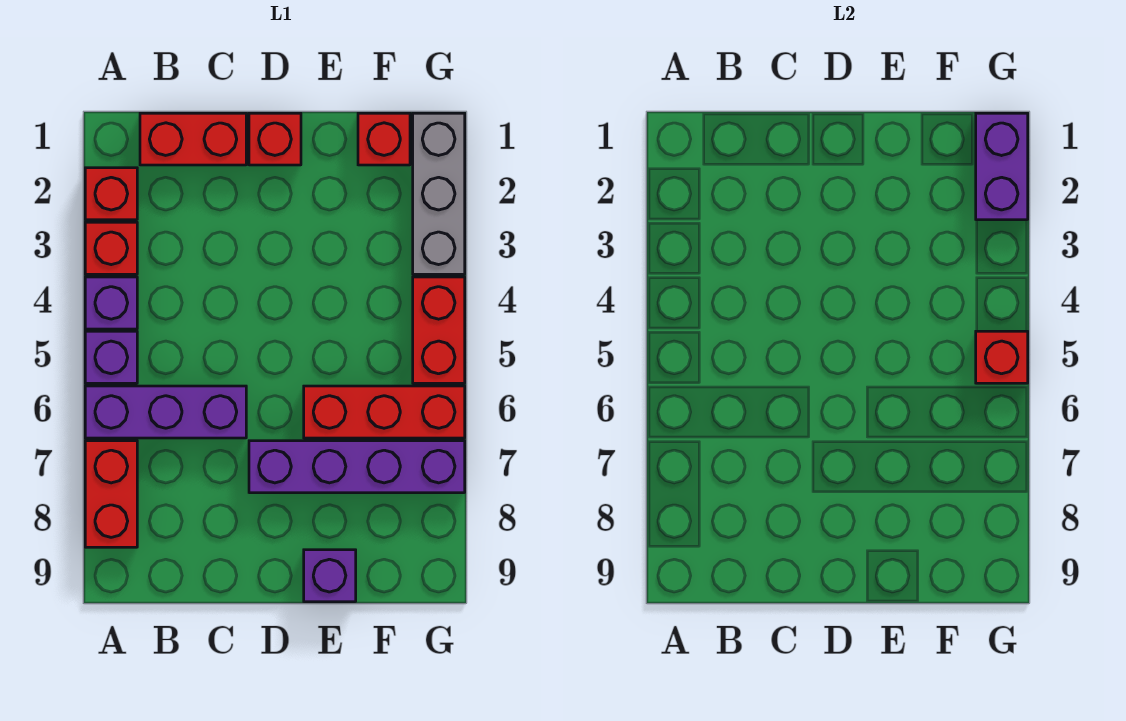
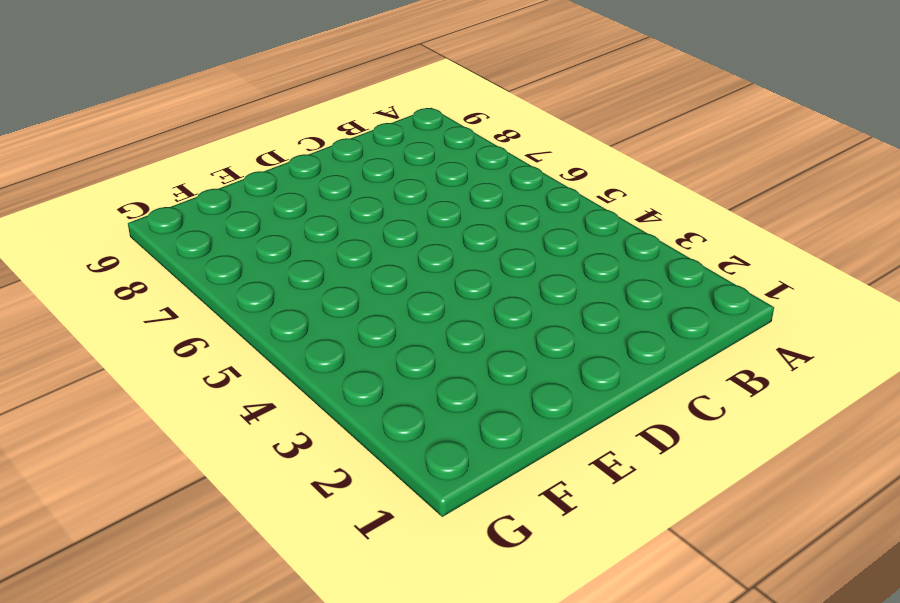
none -> red brick A2 level 1
none -> red brick A3 level 1
none -> purple brick A4 level 1

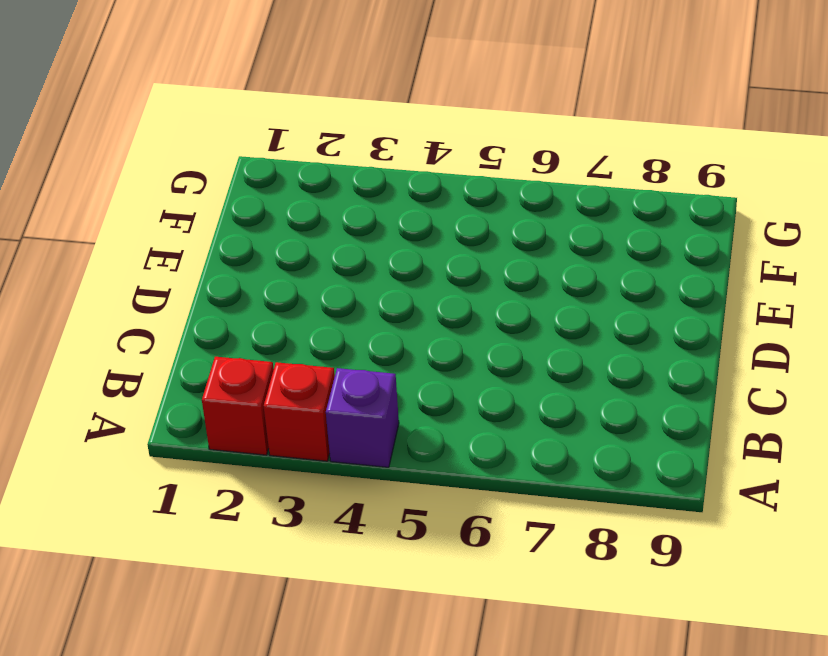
none -> purple brick A5 level 1
none -> purple brick A6:C6 level 1
none -> red brick A7:A8 level 1

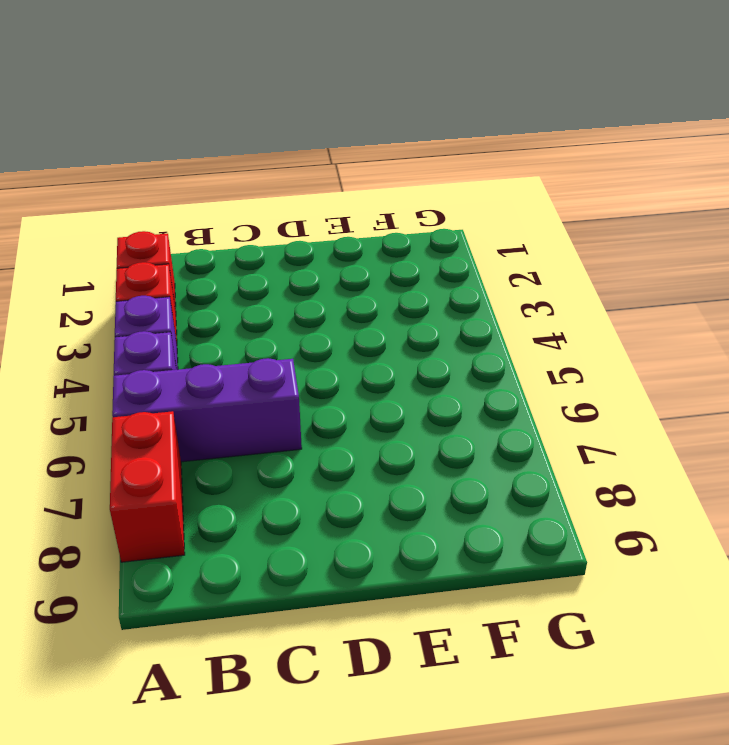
none -> red brick B1:C1 level 1
none -> red brick D1 level 1
none -> purple brick D7:G7 level 1

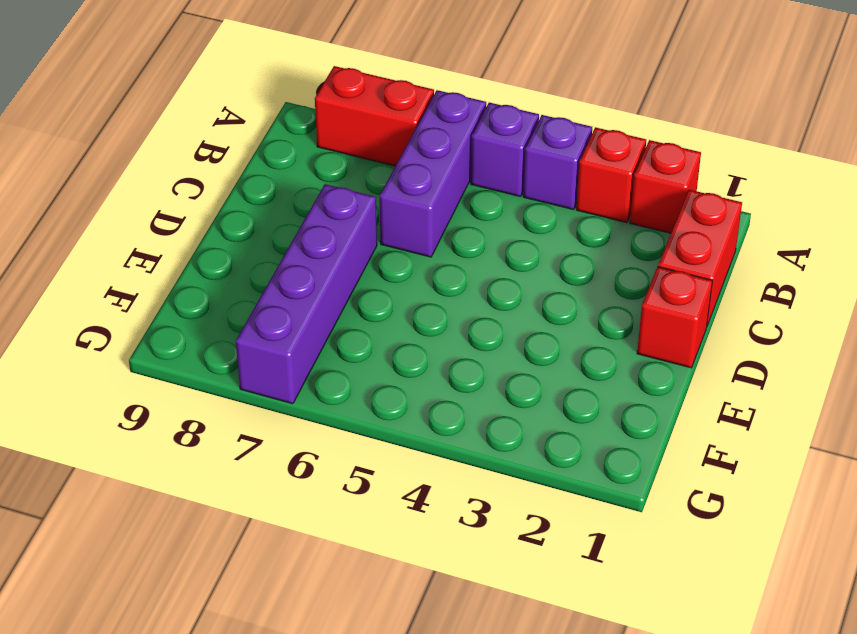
none -> red brick E6:G6 level 1
none -> purple brick E9 level 1
none -> red brick F1 level 1

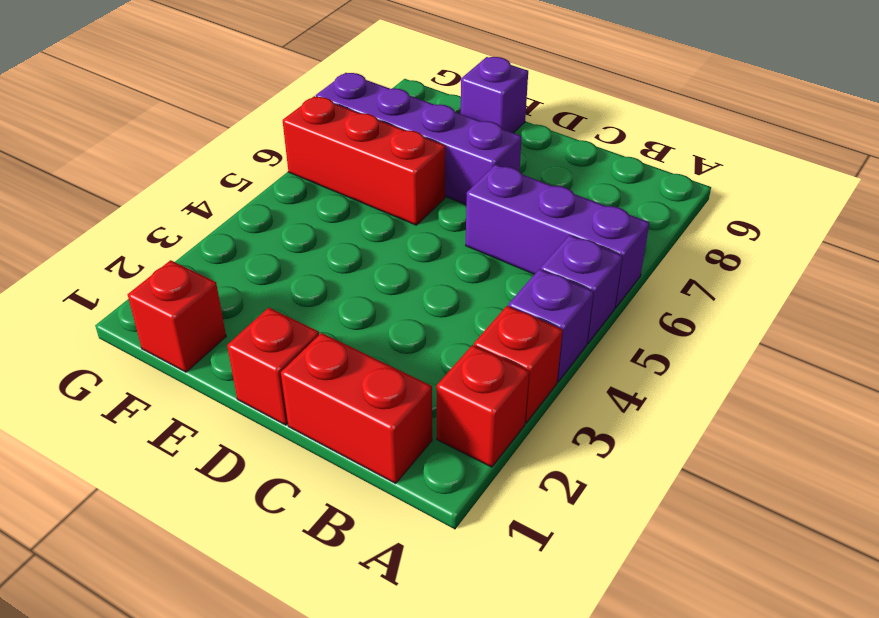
none -> red brick A7:A8 level 1
none -> grey brick G1:G3 level 1
none -> red brick G4:G5 level 1

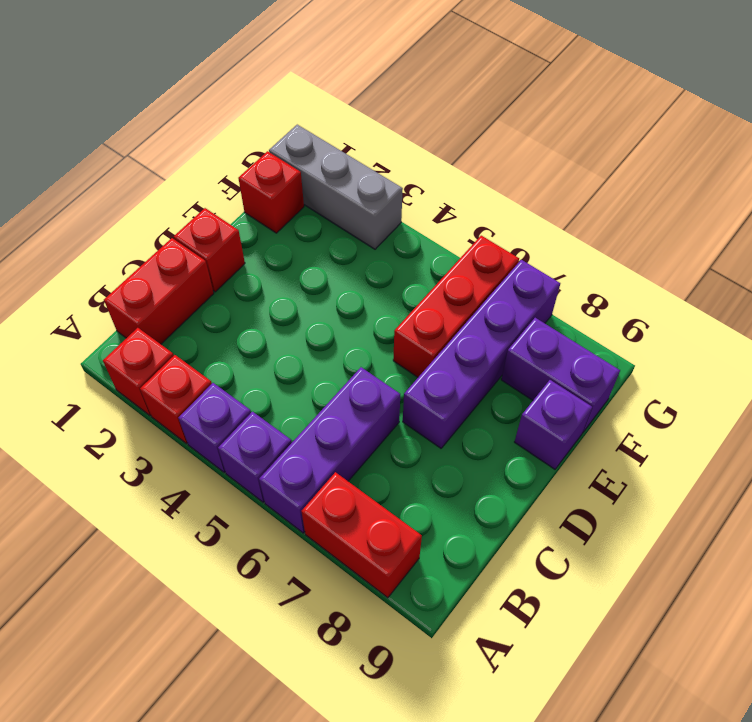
purple brick F8:F9 level 1 -> purple brick G1:G2 level 2
none -> red brick G4:G5 level 1
none -> red brick G5 level 2

